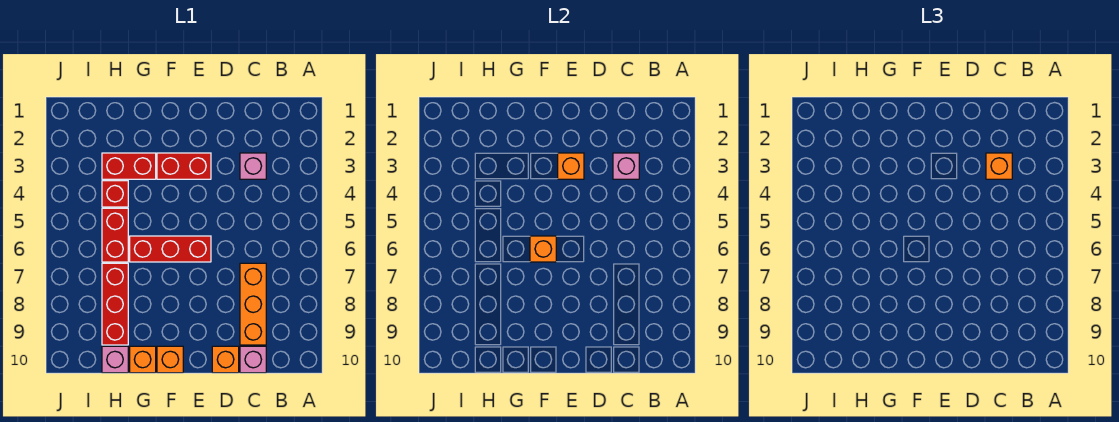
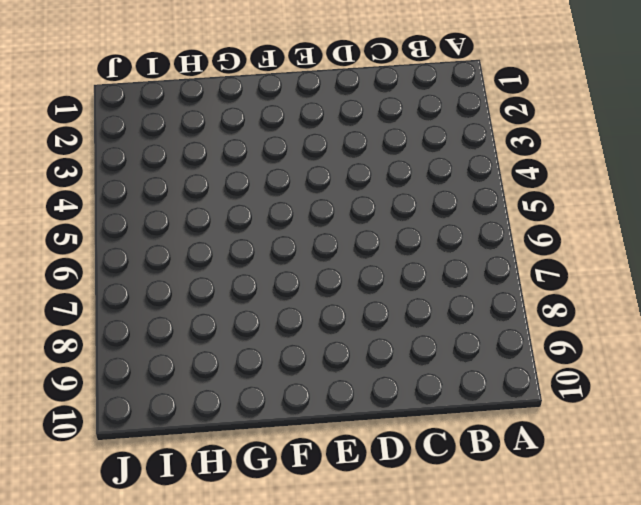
none -> pink brick C3 level 1
none -> orange brick C7:C9 level 1
none -> pink brick C10 level 1

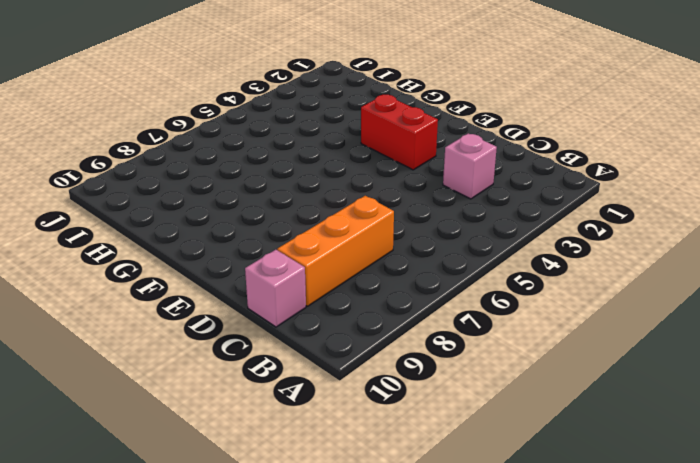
none -> orange brick D10 level 1
none -> red brick E6:G6 level 1
none -> orange brick F10 level 1

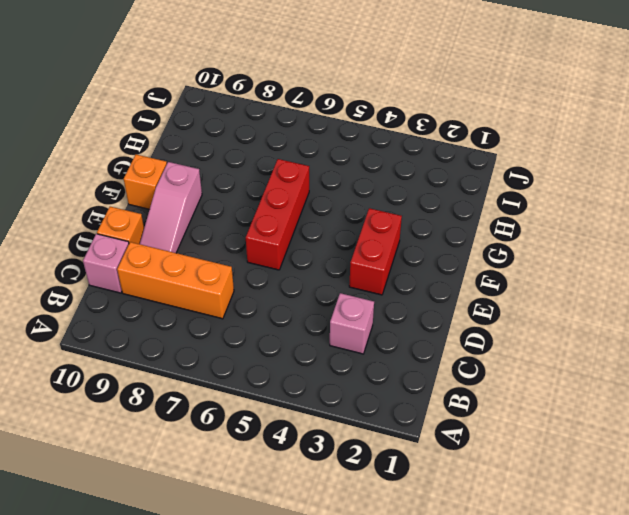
pink slope D9:F9 level 1 top F -> none
none -> red brick G3:H3 level 1
none -> orange brick G10 level 1
none -> red brick H4 level 1

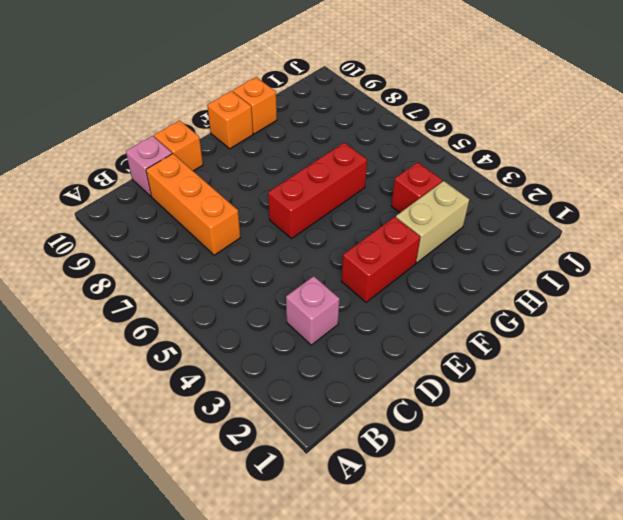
tan brick G3:H3 level 1 -> red brick G3:H3 level 1
none -> red brick H5:H6 level 1
none -> red brick H7:H9 level 1
none -> pink brick H10 level 1

